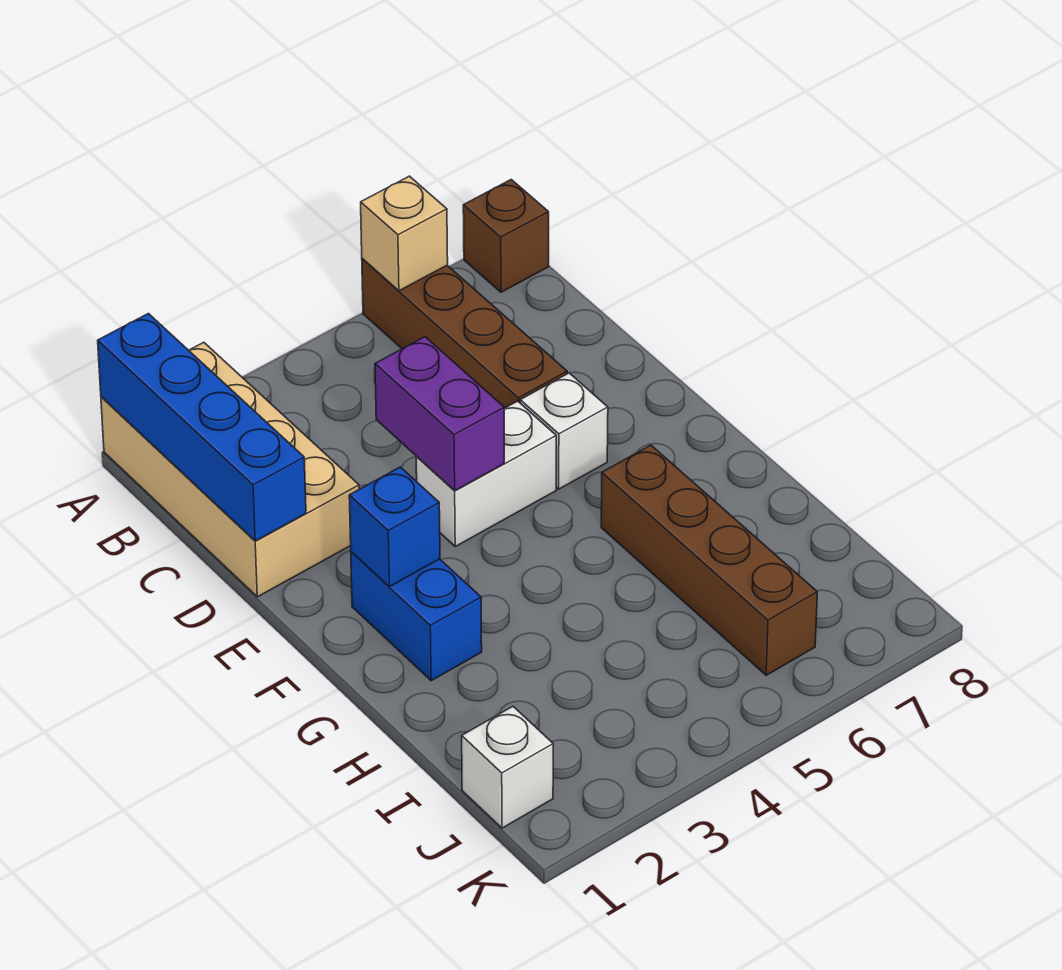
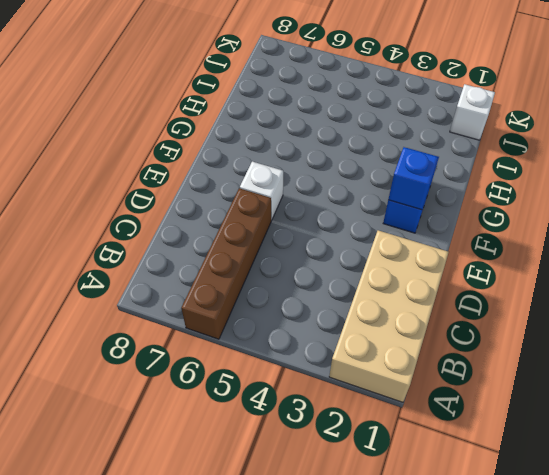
none -> brown brick A8 level 1
none -> white brick E4:E5 level 1
none -> brown brick G6:J6 level 1

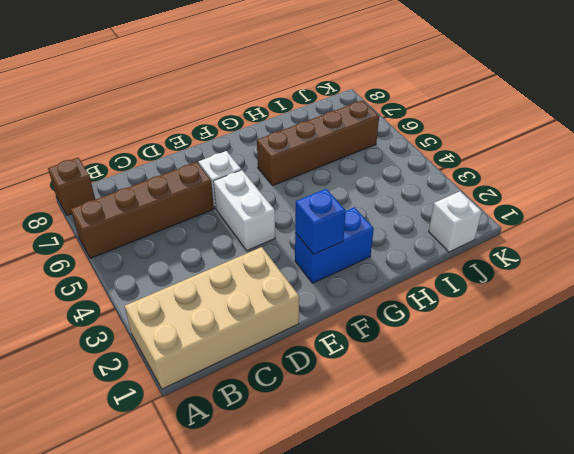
none -> blue brick A1:D1 level 2
none -> tan brick A6 level 2
none -> purple brick D4:E4 level 2

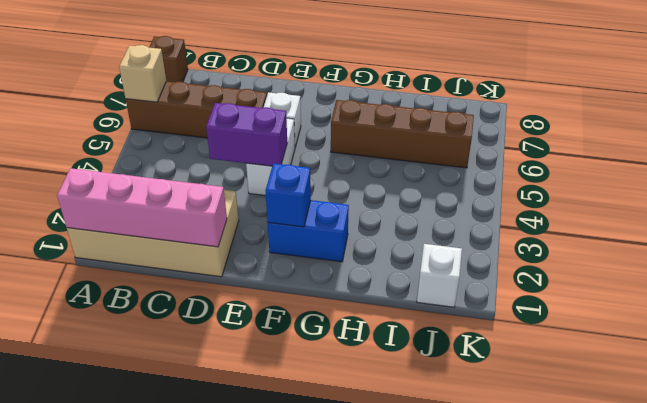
pink brick A1:D1 level 2 -> blue brick A1:D1 level 2

